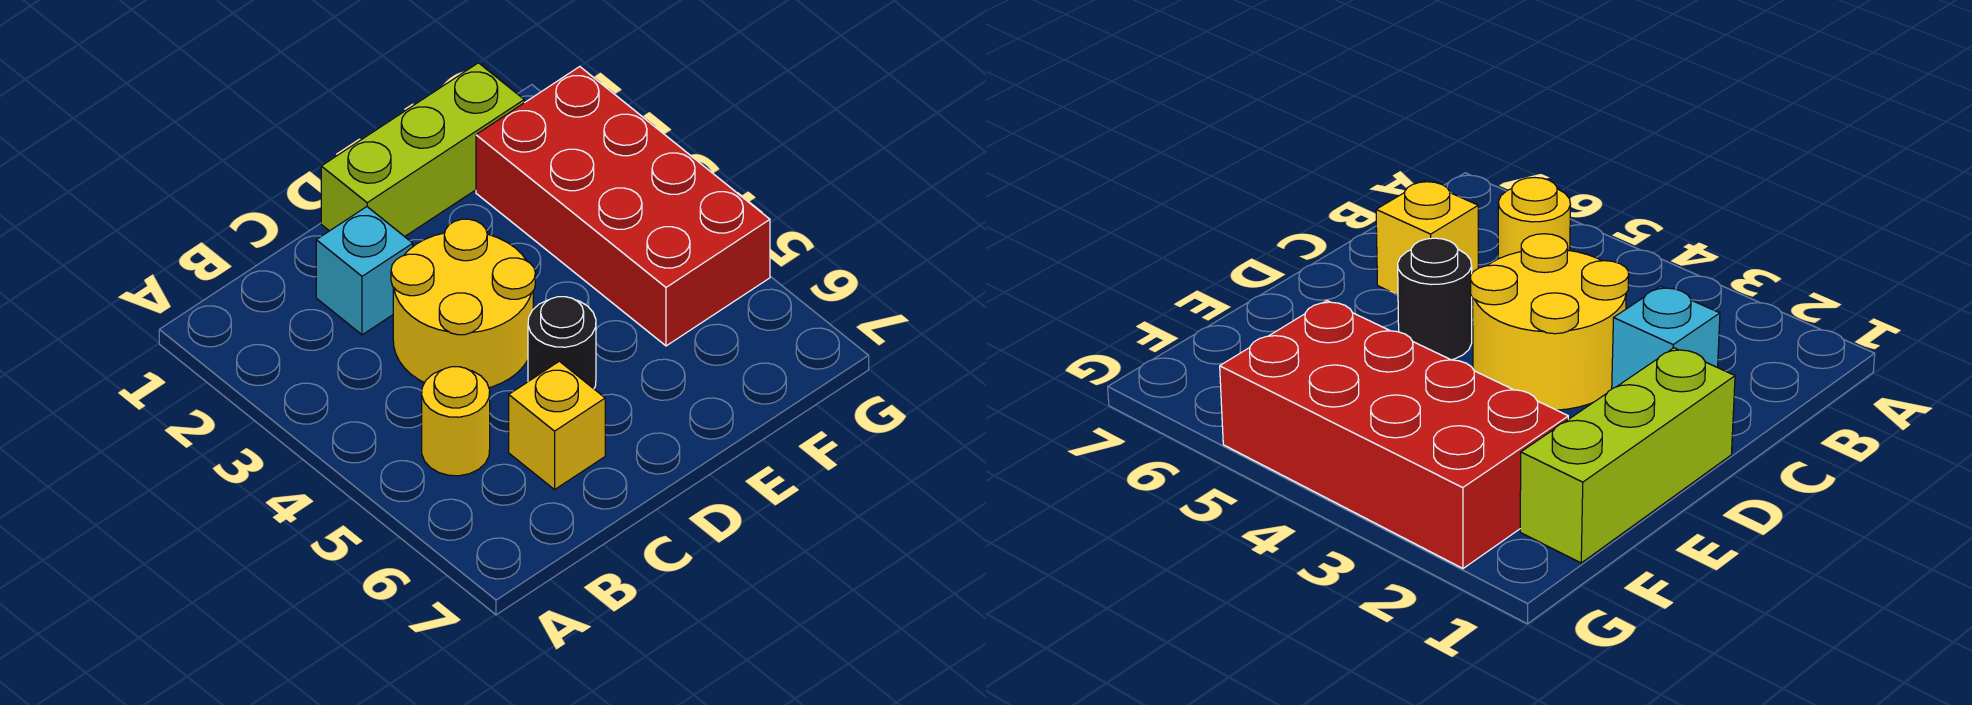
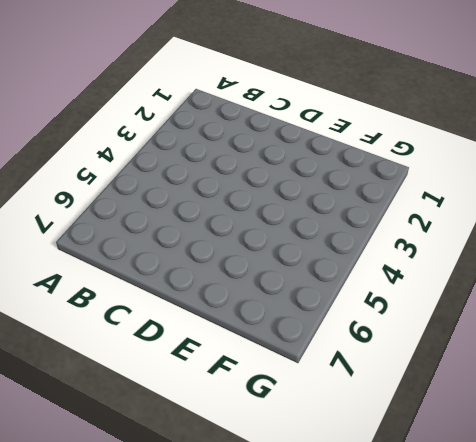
none -> yellow round brick B5 level 1
none -> cyan brick C2 level 1

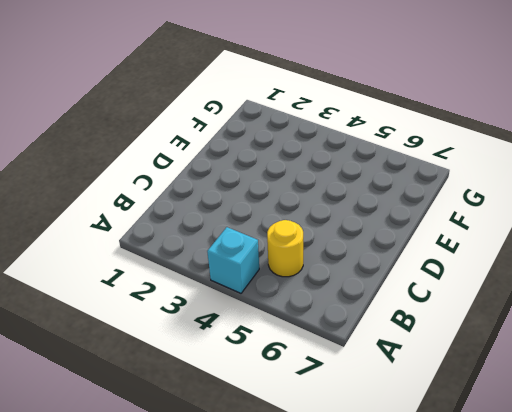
cyan brick A4 level 1 -> cyan brick C2 level 1
none -> yellow round brick C3:D4 level 1
none -> yellow brick C6 level 1

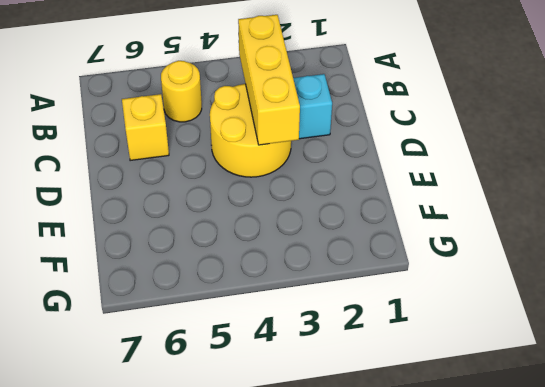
yellow brick B3:D3 level 2 -> none
none -> lime brick D1:F1 level 1
none -> black round brick D5 level 1

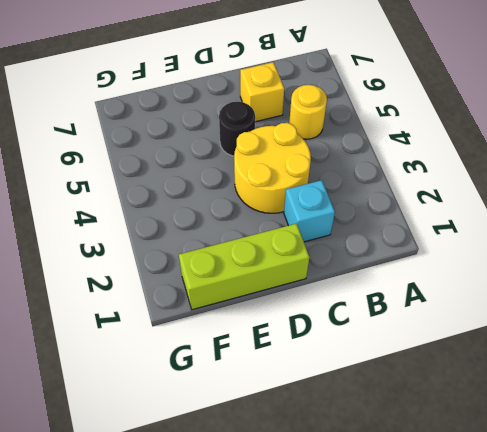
none -> red brick F2:G5 level 1

